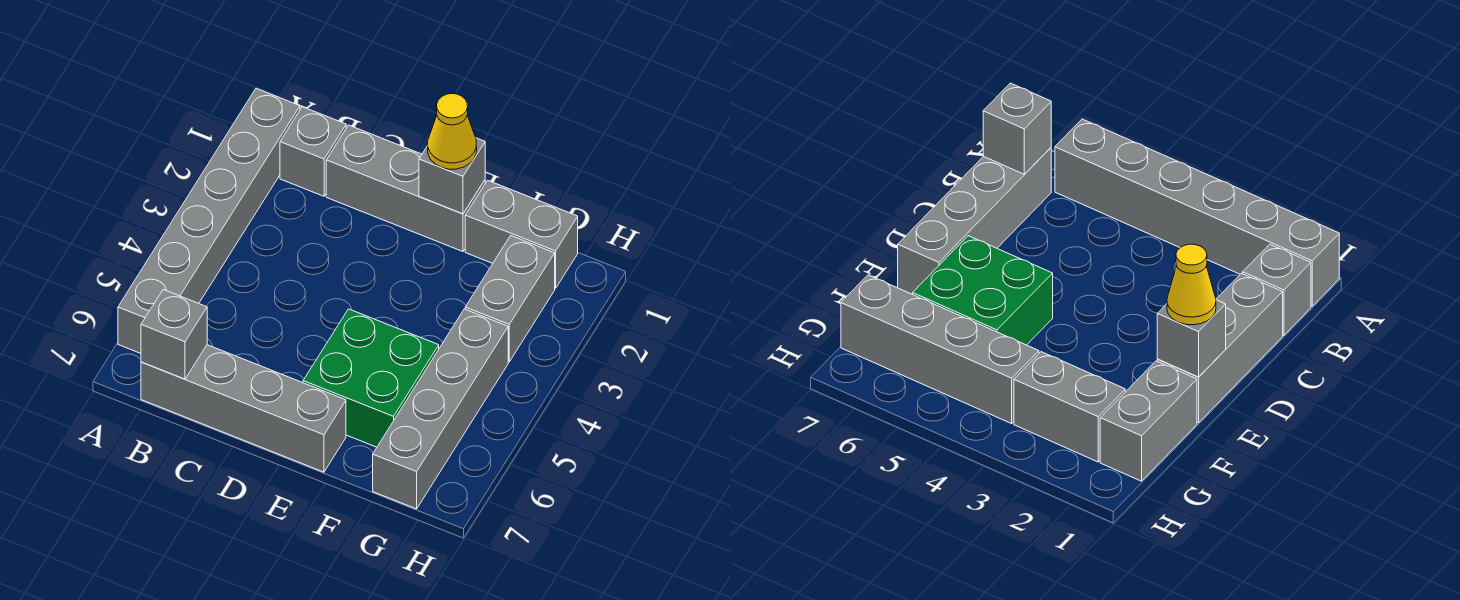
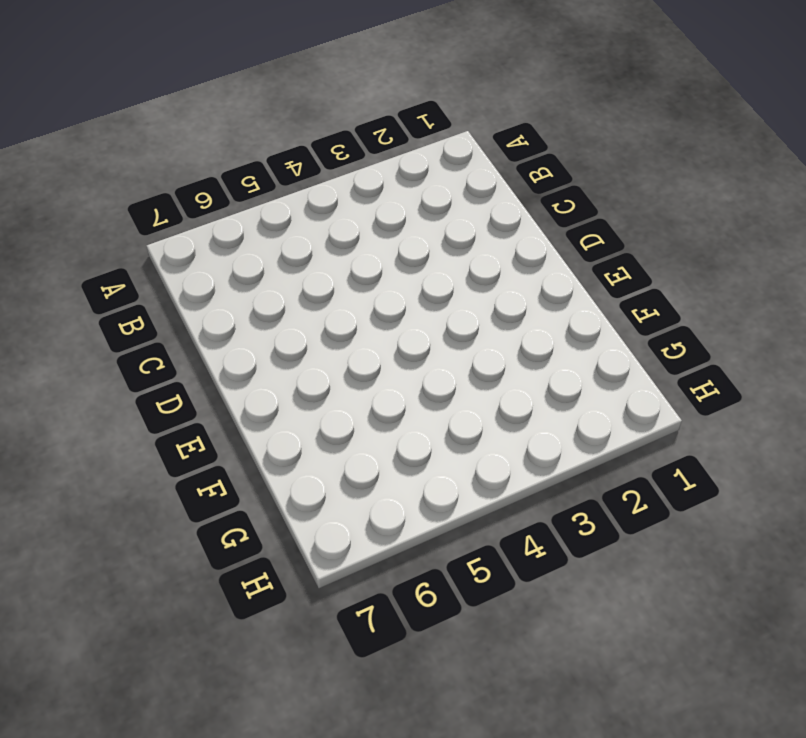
none -> grey brick A1:A6 level 1
none -> grey brick B1 level 1

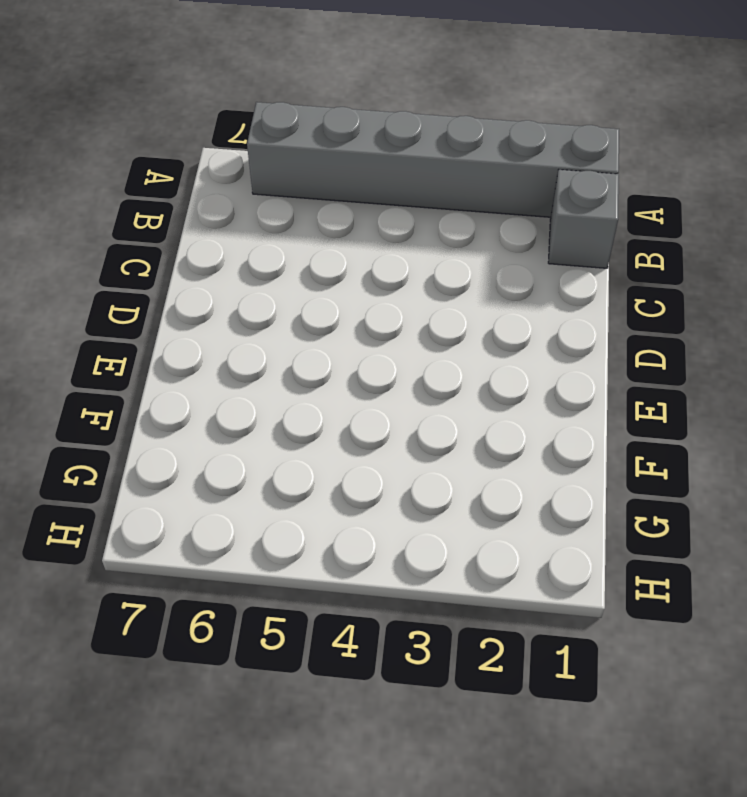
none -> grey brick B7:E7 level 1
none -> grey brick C1:E1 level 1

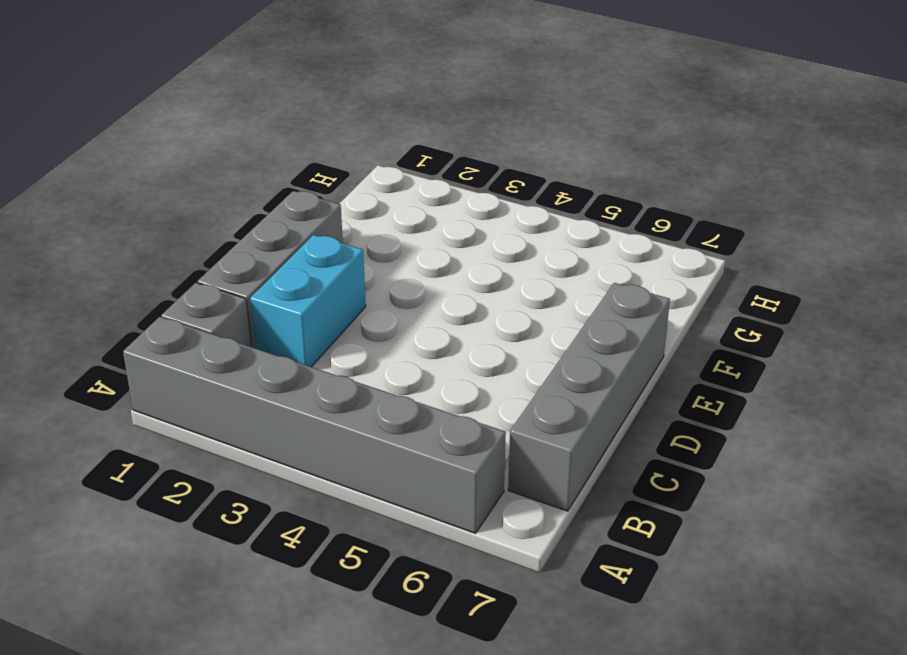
cyan brick C2:D2 level 1 -> none
none -> green brick E5:F6 level 1
none -> grey brick F1:G1 level 1

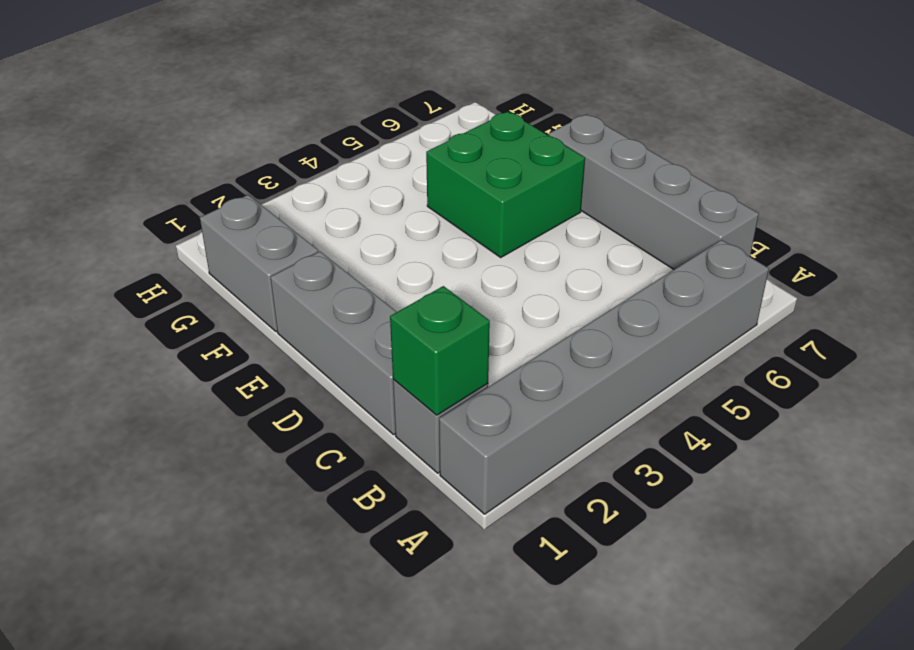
green brick B1 level 2 -> none
none -> grey brick G2:G3 level 1
none -> grey brick G4:G7 level 1

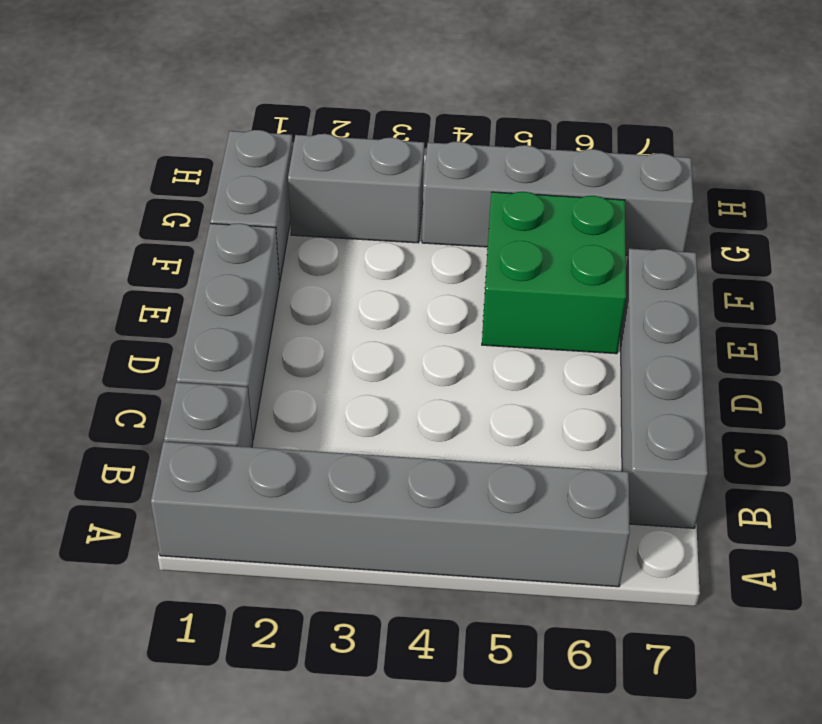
none -> grey brick B7 level 2
none -> grey brick E1 level 2

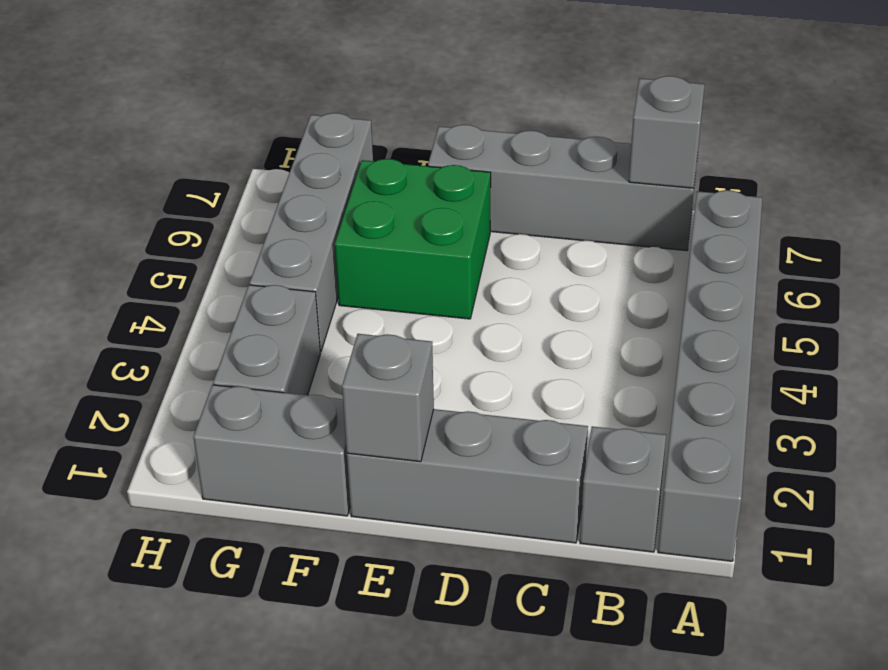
none -> yellow cone E1 level 3

